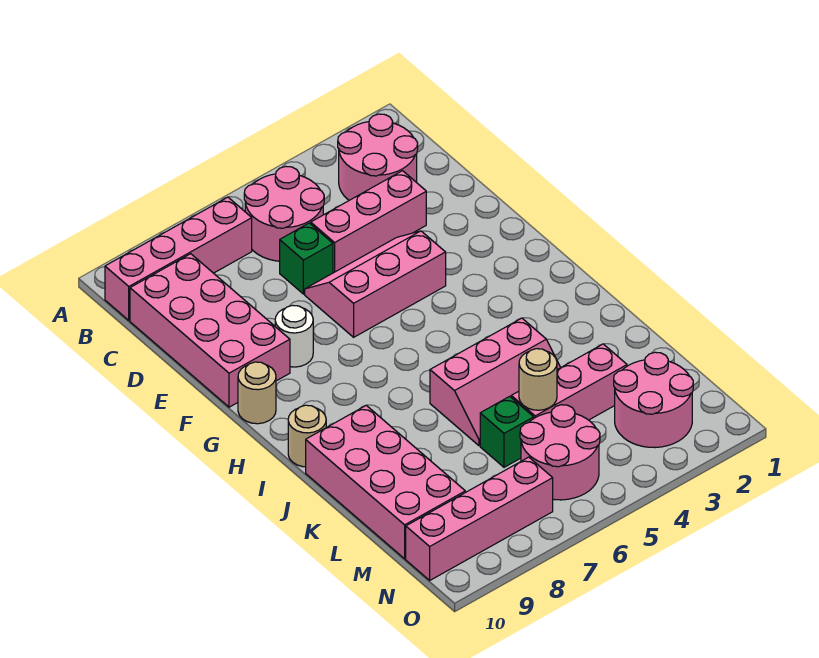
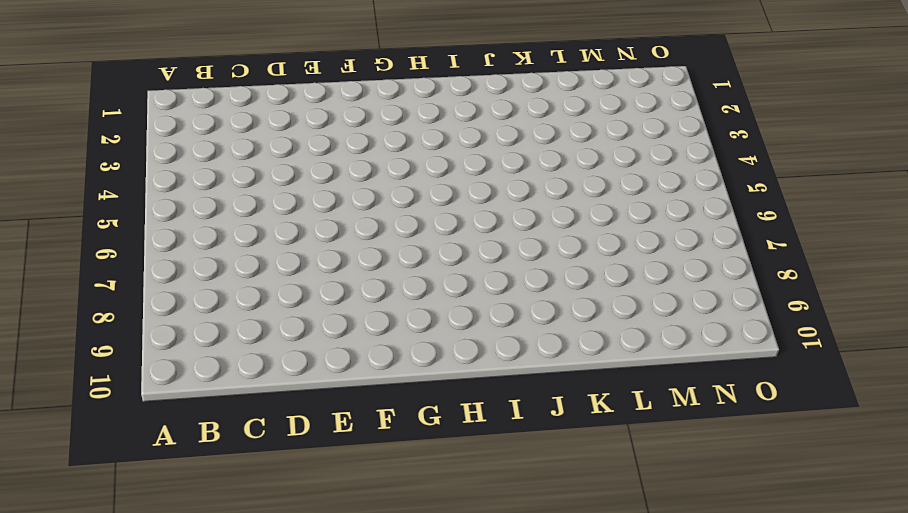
none -> pink round brick B2:C3 level 1
none -> pink round brick B5:C6 level 1
none -> pink brick B7:B10 level 1

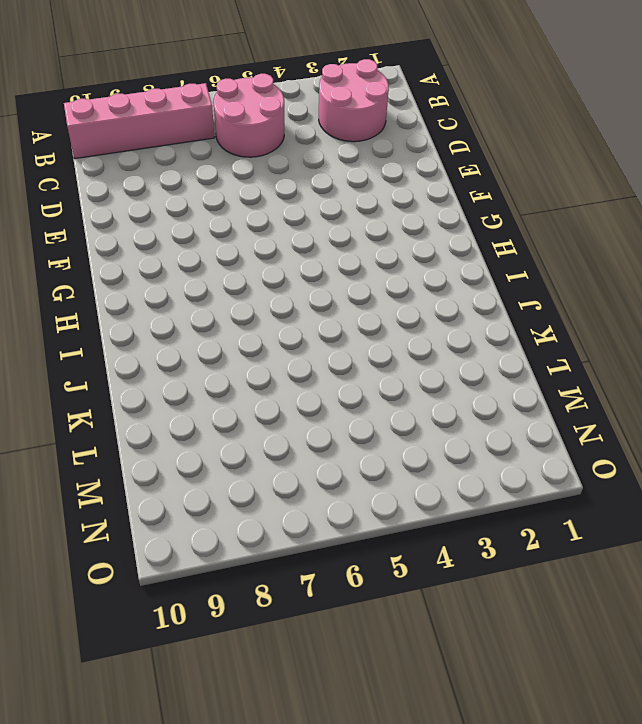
none -> pink brick C9:F10 level 1
none -> pink brick D3:D5 level 1
none -> green brick D6 level 1

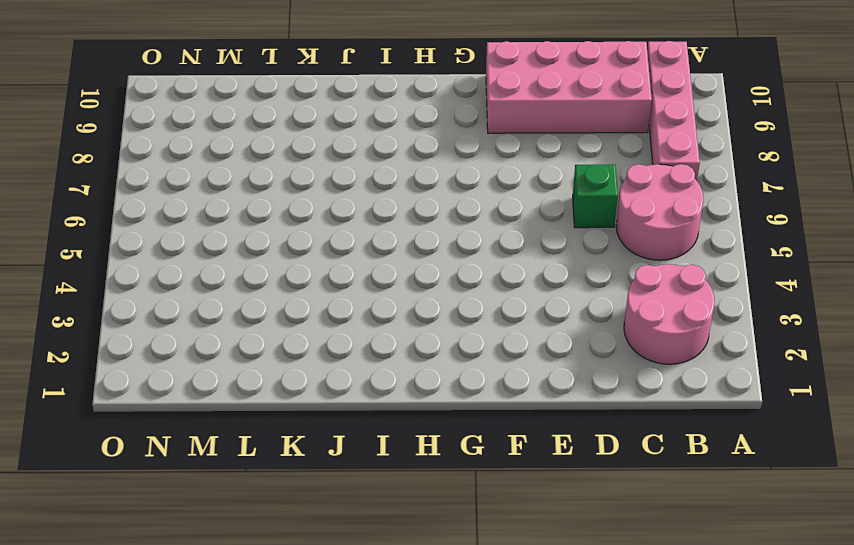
none -> pink brick D3:D5 level 1
none -> pink slope E4:F6 level 1 top F
none -> white round brick F8 level 1

